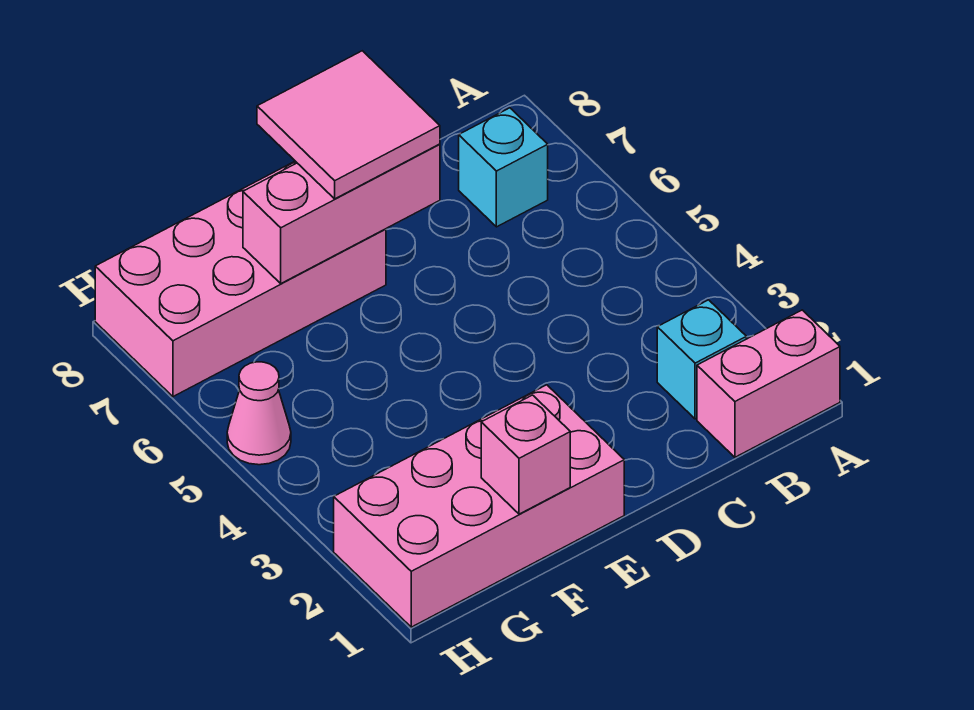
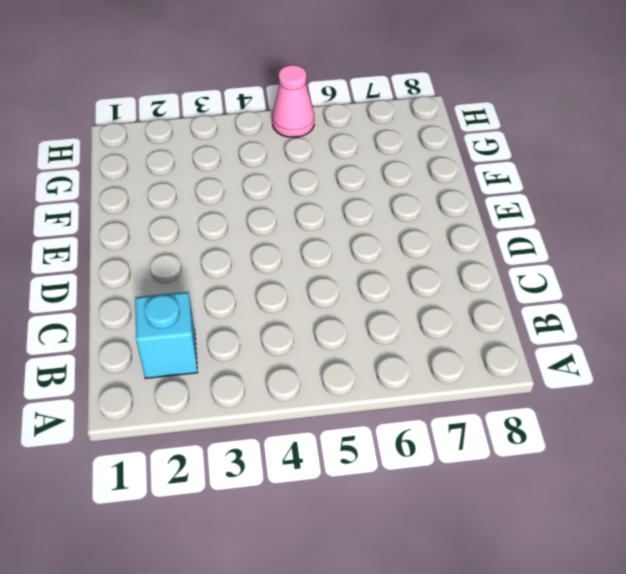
none -> pink brick A1:B1 level 1
none -> cyan brick B7 level 1

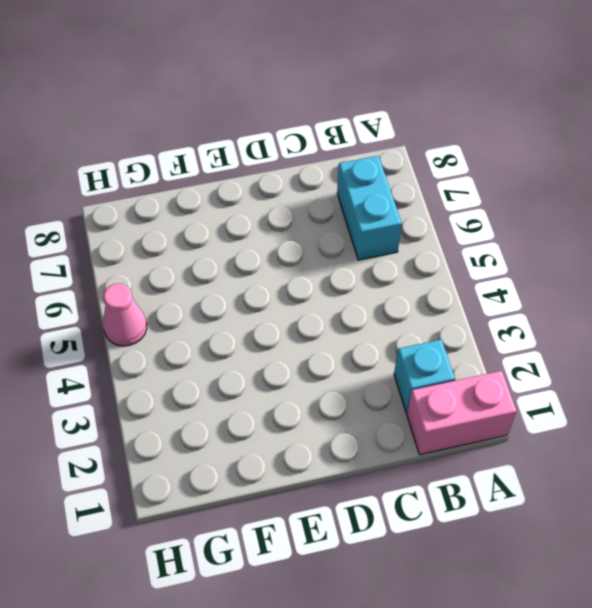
cyan brick B6:B7 level 1 -> cyan brick B7 level 1
none -> pink brick E1:H2 level 1
none -> pink brick E7:H8 level 1

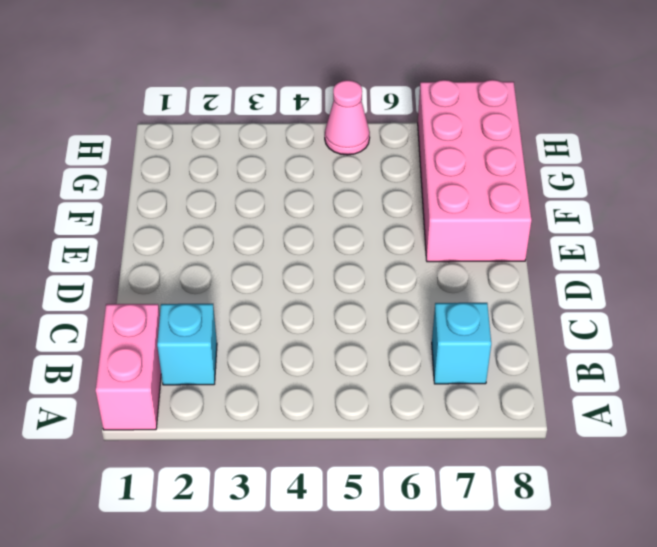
none -> pink brick E1:H2 level 1
none -> pink brick D7:F7 level 2

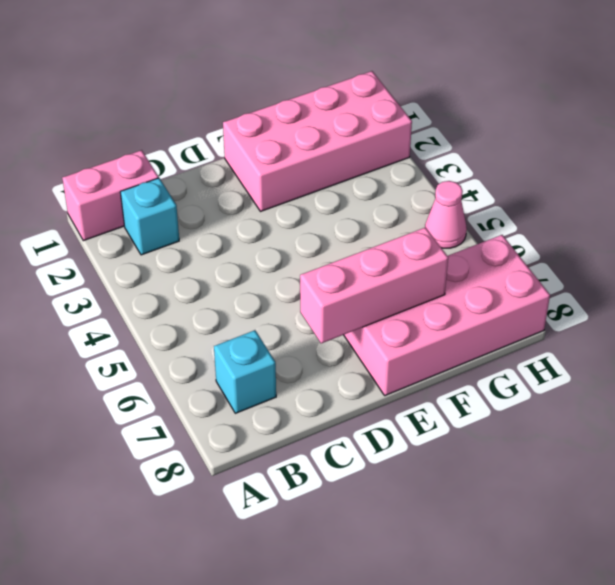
none -> pink brick F1 level 2
none -> pink tile D7:E8 level 3

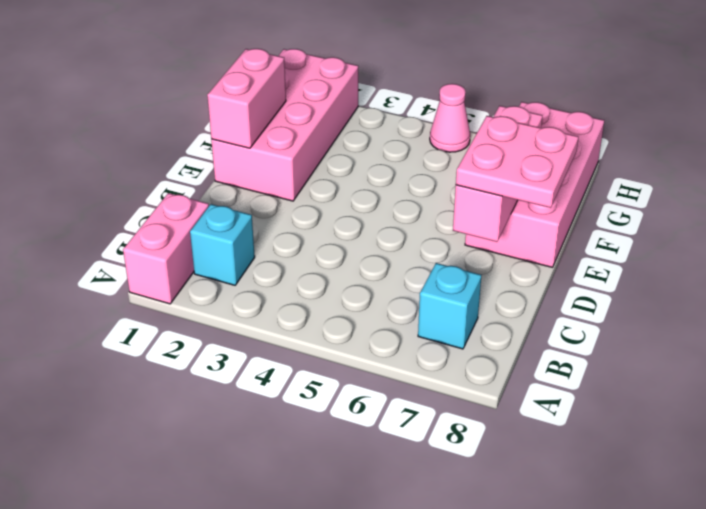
pink plate D7:E8 level 3 -> pink tile D7:E8 level 3
pink brick E1:F1 level 2 -> pink brick F1 level 2

